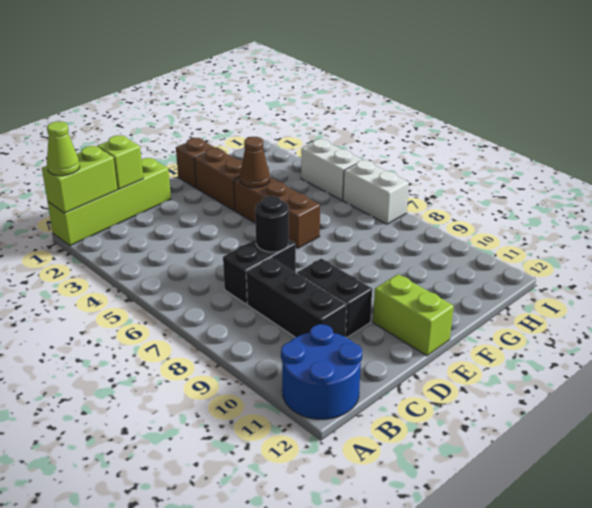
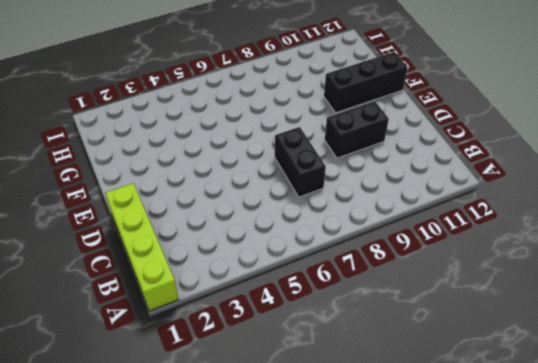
black brick F10:F12 level 1 -> black brick C8:C10 level 1
none -> blue round brick A11:B12 level 1
none -> lime brick E11:E12 level 1
none -> brown brick F1 level 1

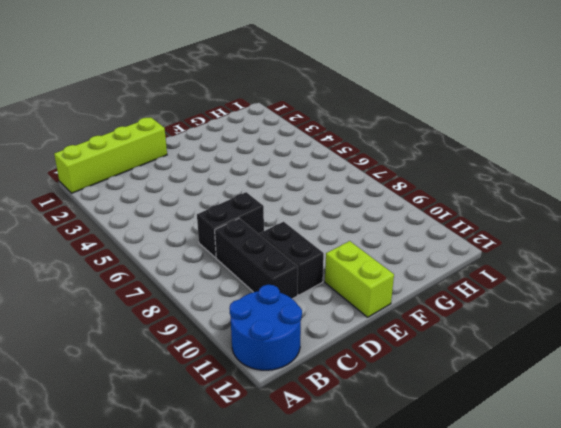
none -> brown brick F1 level 1
none -> brown brick F2:F3 level 1
none -> brown brick F4:F6 level 1

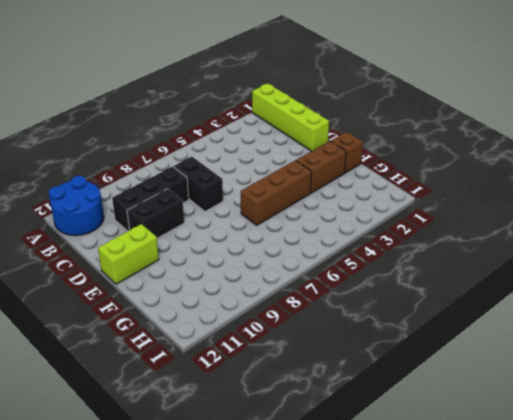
none -> white brick I4:I5 level 1
none -> white brick I6:I7 level 1
none -> lime brick A1:B1 level 2

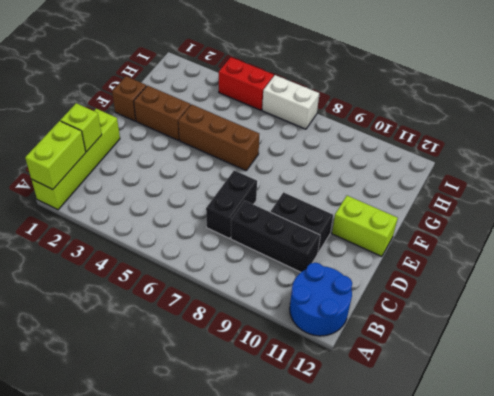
red brick I4:I5 level 1 -> white brick I4:I5 level 1
none -> black round brick D7 level 2
none -> brown cone F4 level 2
none -> lime cone A1 level 3

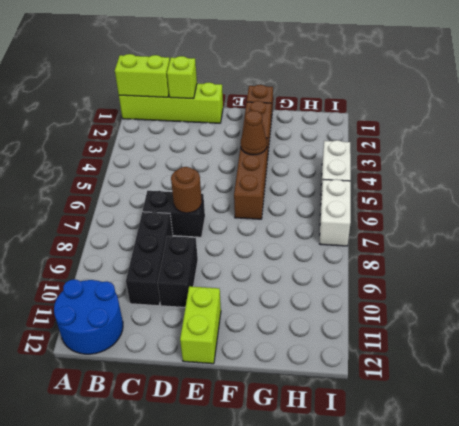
brown round brick D7 level 2 -> black round brick D7 level 2
none -> lime cone A1 level 3

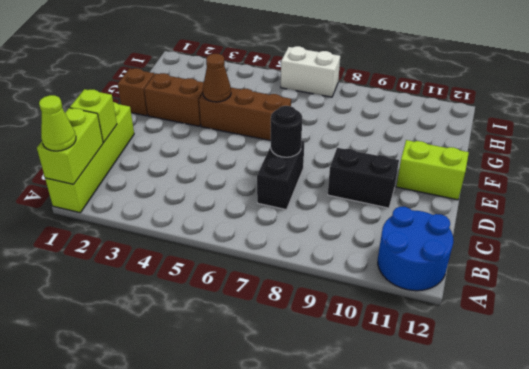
none -> black brick C8:C10 level 1
none -> white brick I4:I5 level 1

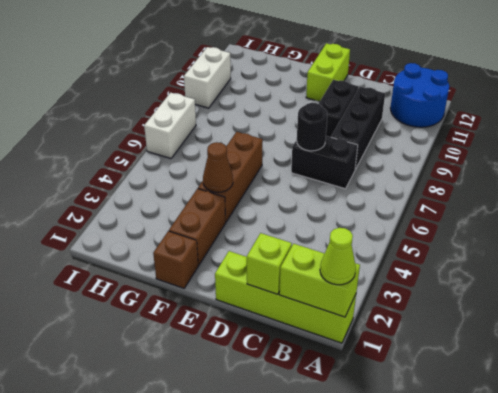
white brick I9:I10 level 1 -> white brick I4:I5 level 1

